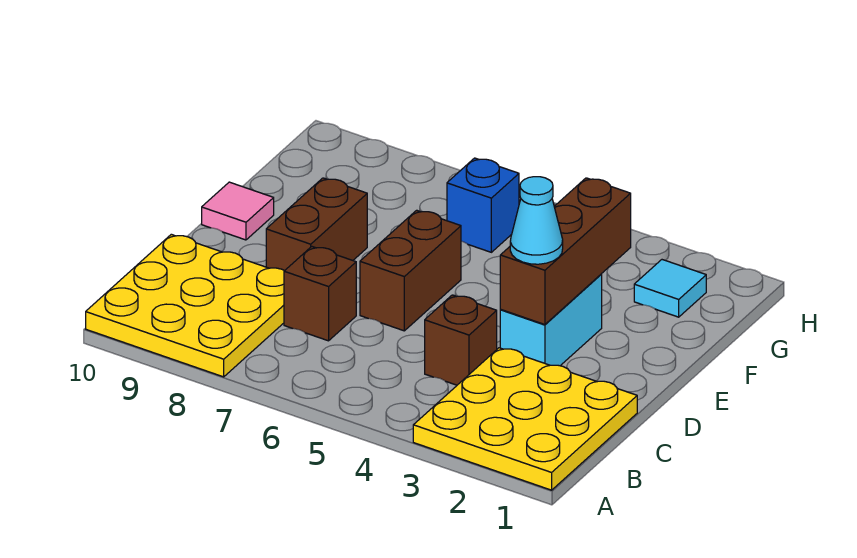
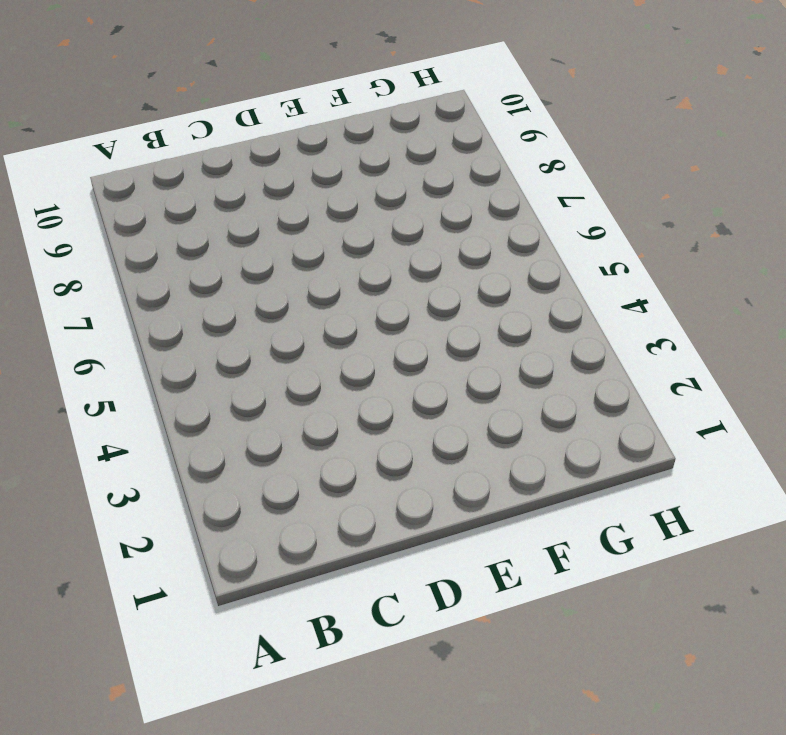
none -> yellow plate A1:C3 level 1
none -> yellow plate A8:C10 level 1
none -> brown brick C4 level 1

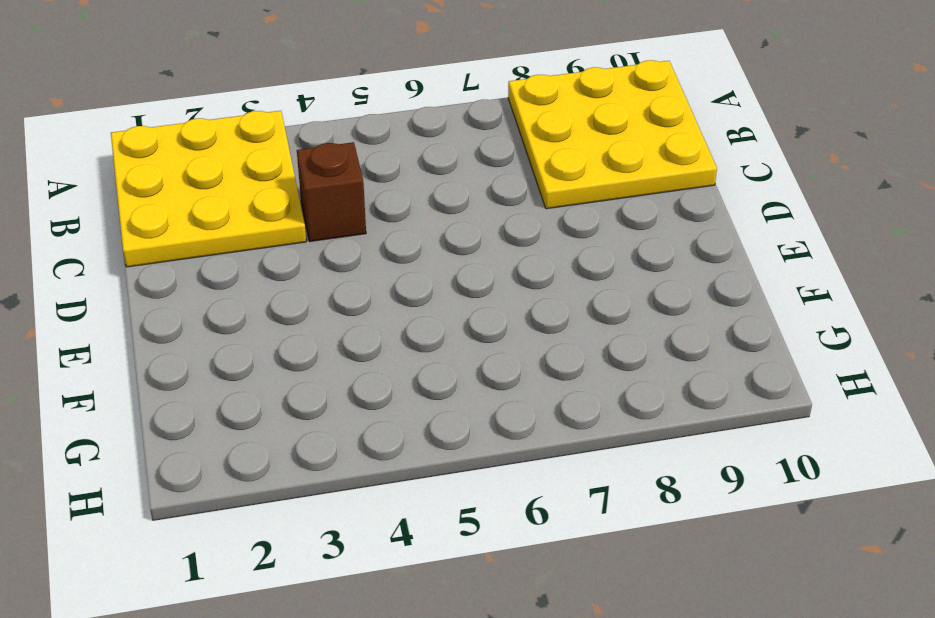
none -> brown brick C7 level 1
none -> cyan brick D3:E3 level 1
none -> brown brick D6:E6 level 1

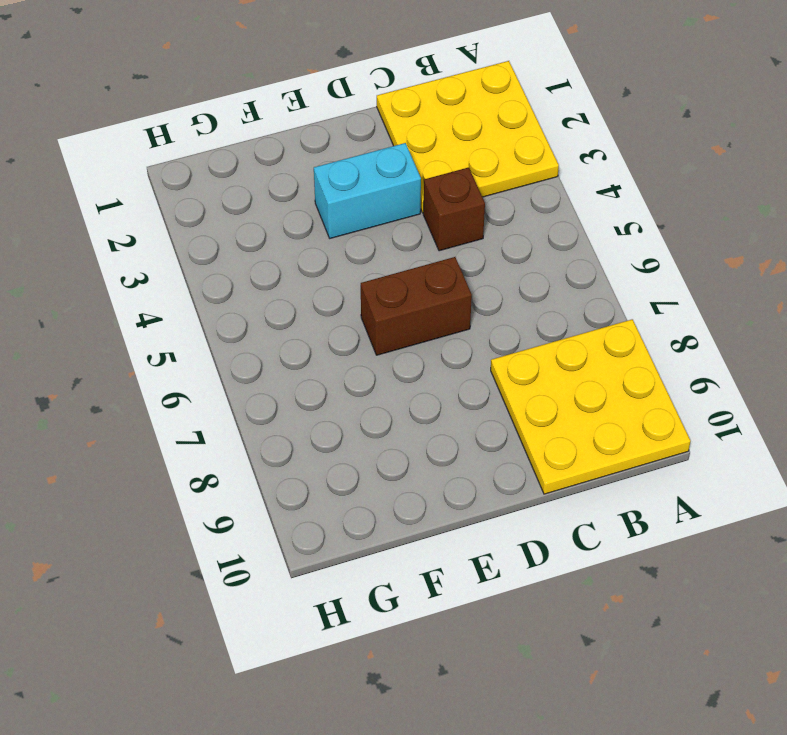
none -> brown brick C7 level 1
none -> brown brick D8:E8 level 1
none -> pink tile E10 level 1

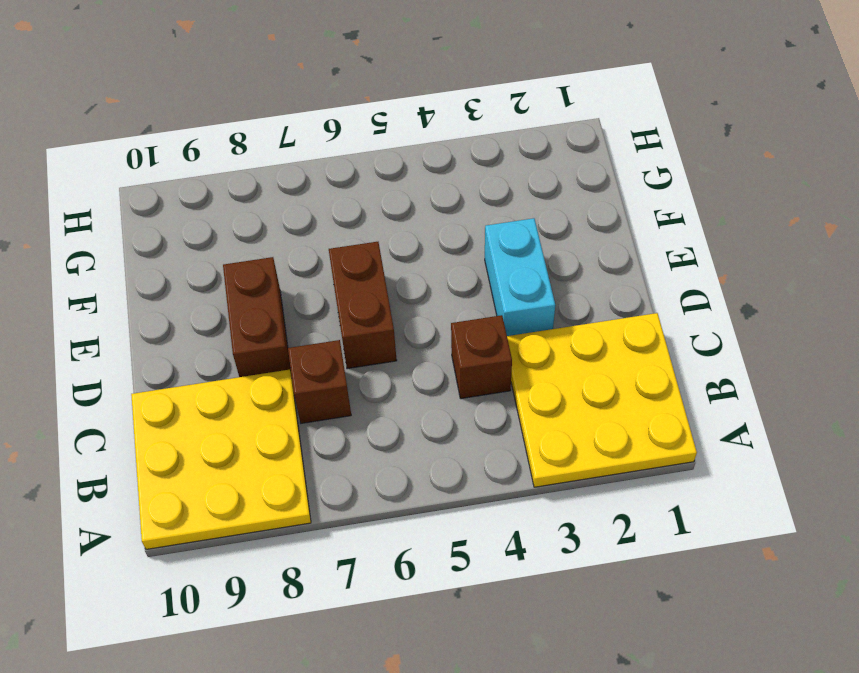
none -> pink tile E10 level 1
none -> cyan tile G2 level 1
none -> blue brick G6 level 1

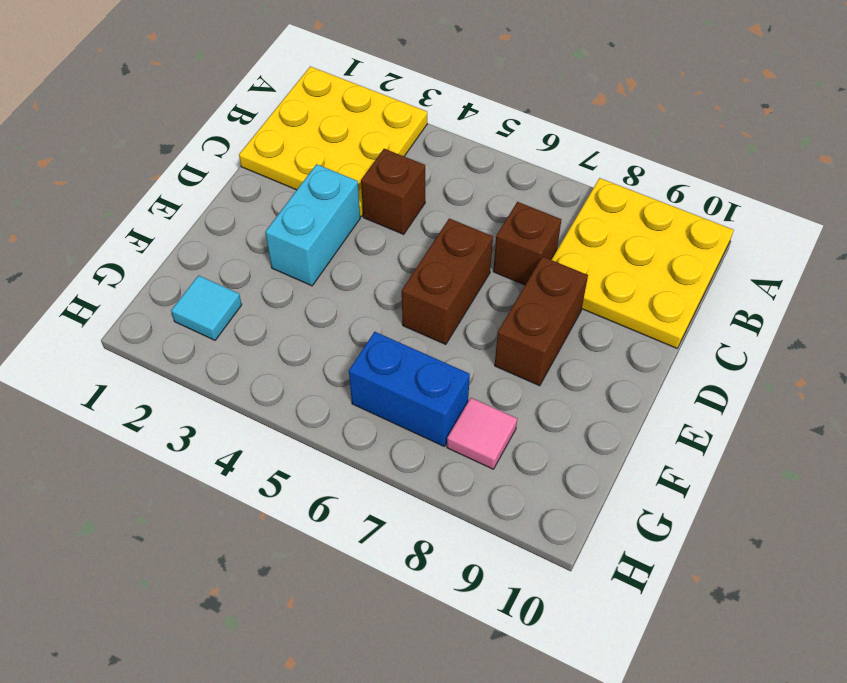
blue brick G6:G7 level 1 -> blue brick G6 level 1
pink tile G8 level 1 -> pink tile E10 level 1
none -> brown brick D3:F3 level 2
none -> cyan cone D3 level 3

